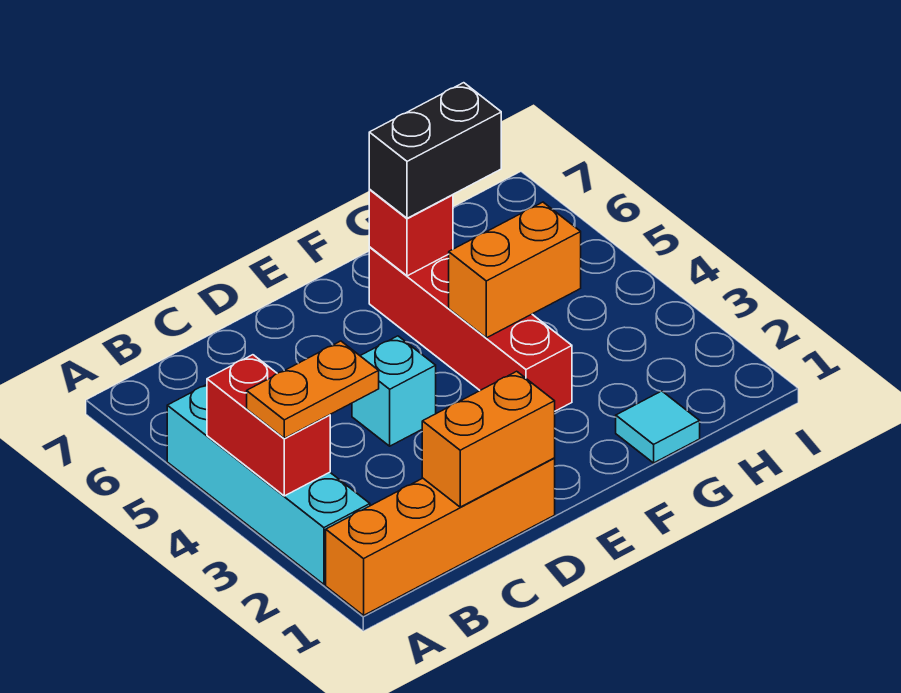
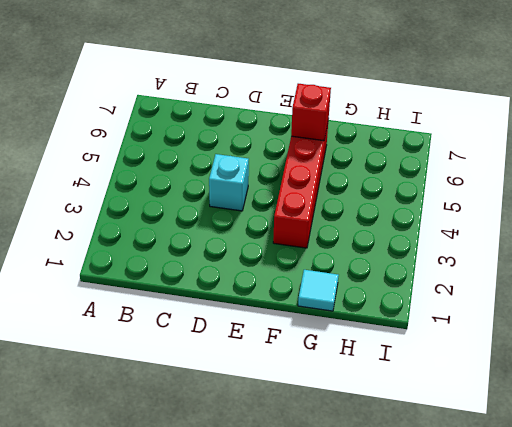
none -> orange brick A1:D1 level 1
none -> cyan brick A2:A5 level 1

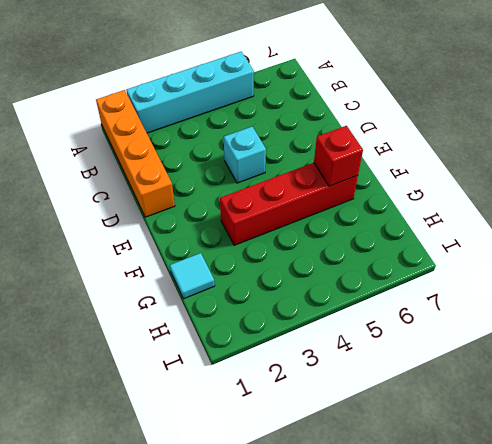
none -> red brick A3:A4 level 2
none -> orange brick C1:D1 level 2

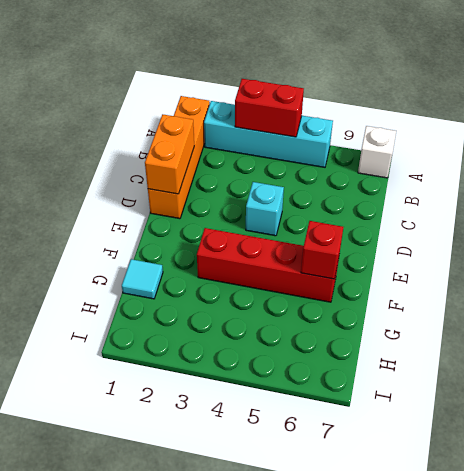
white brick A7 level 1 -> none
none -> orange brick F4:G4 level 2
none -> orange plate A3:B3 level 3

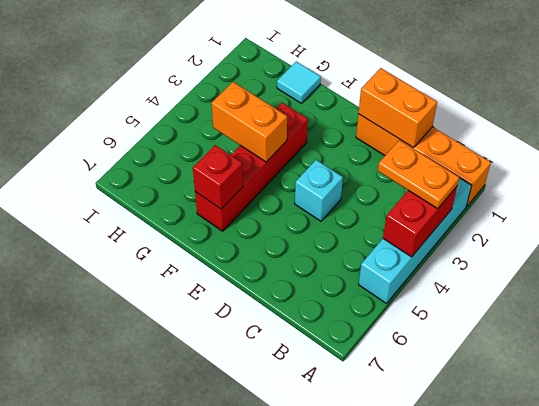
none -> black brick F6:G6 level 3

